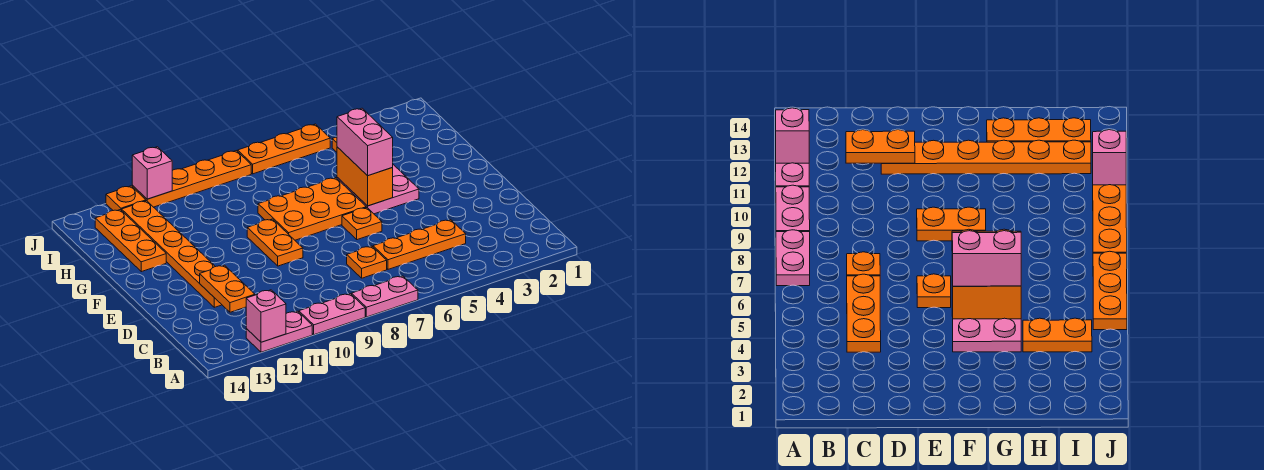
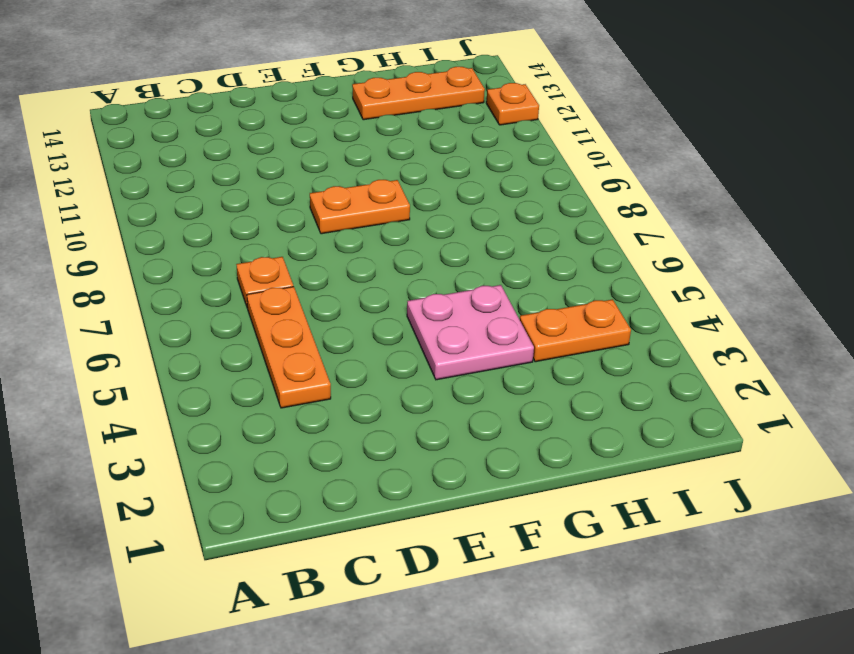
none -> pink plate A7:A8 level 1
none -> pink plate A9:A10 level 1
none -> pink plate A11:A12 level 1

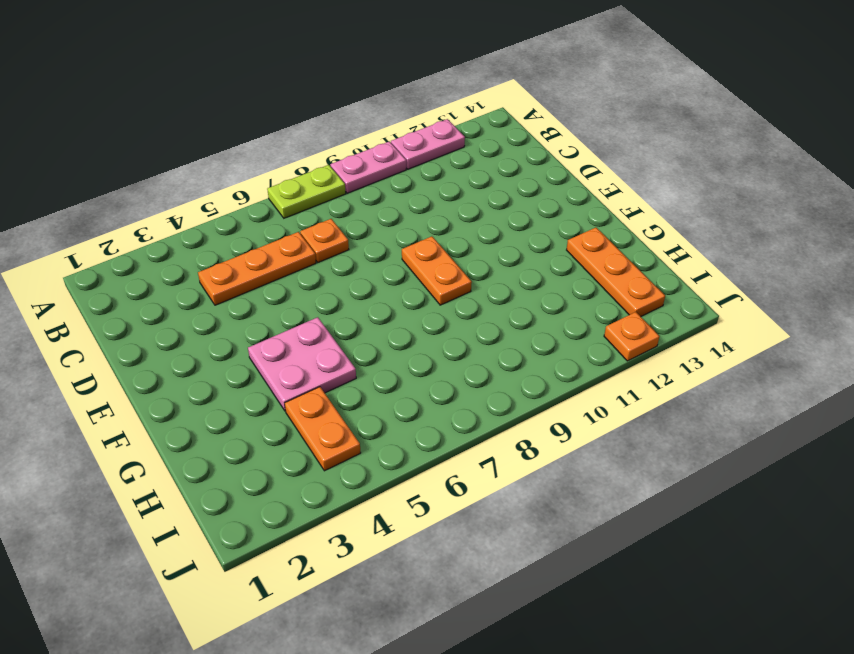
lime plate A7:A8 level 1 -> pink plate A7:A8 level 1
none -> orange plate D12:I12 level 1
none -> orange plate E6 level 1
none -> orange plate F6:G8 level 1

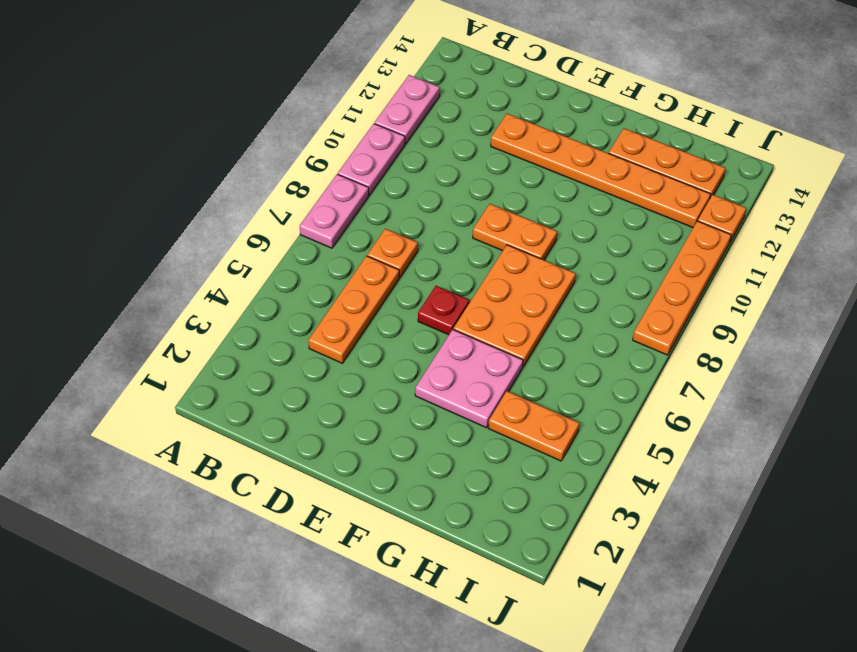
red plate E6 level 1 -> orange plate E6 level 1
none -> orange plate J5:J7 level 1
none -> pink brick A12 level 2
none -> orange plate C12:D12 level 2

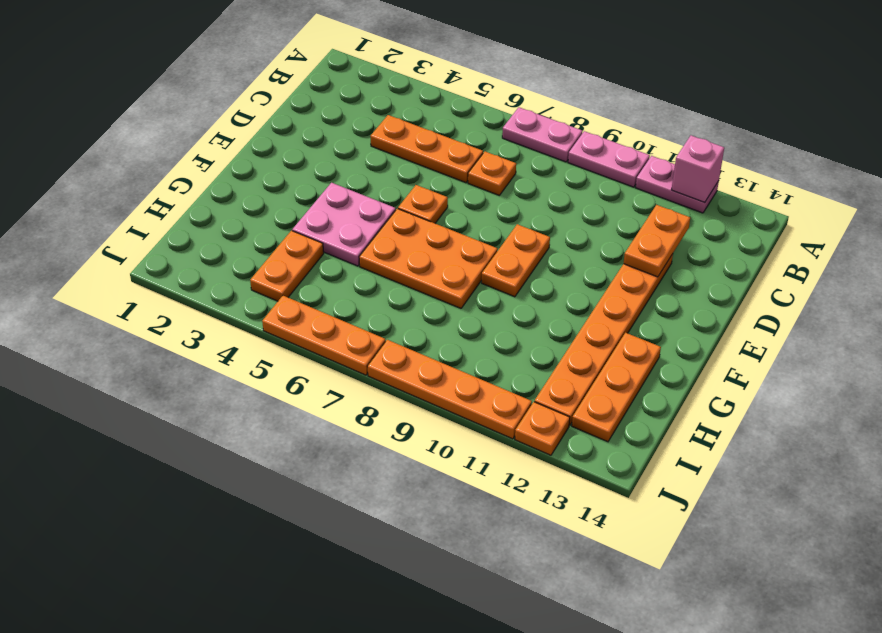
none -> orange brick F5:G5 level 2
none -> pink brick J11 level 2
none -> pink brick F5:G5 level 3

